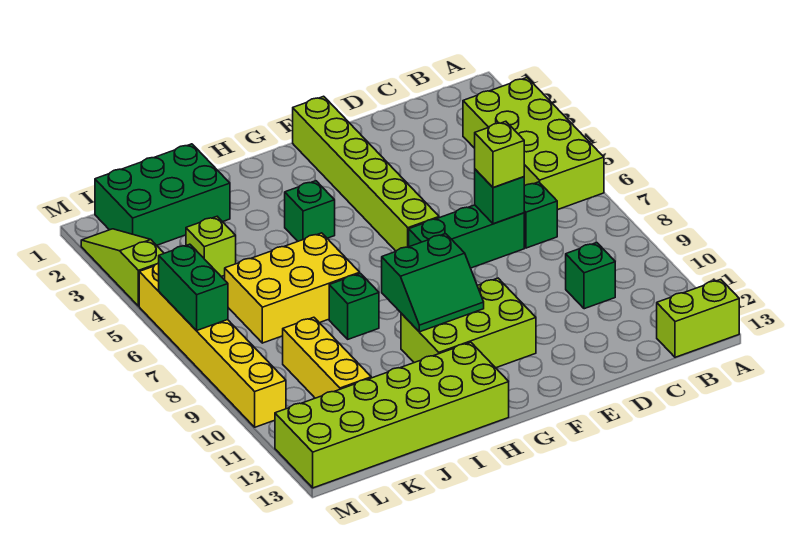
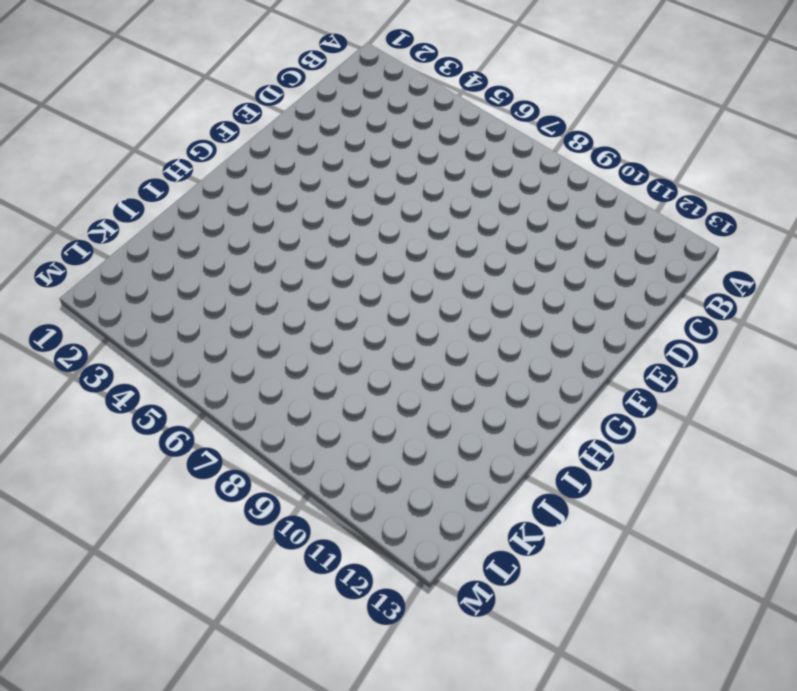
none -> lime brick A3:B6 level 1
none -> lime brick A13:B13 level 1
none -> green brick C7 level 1

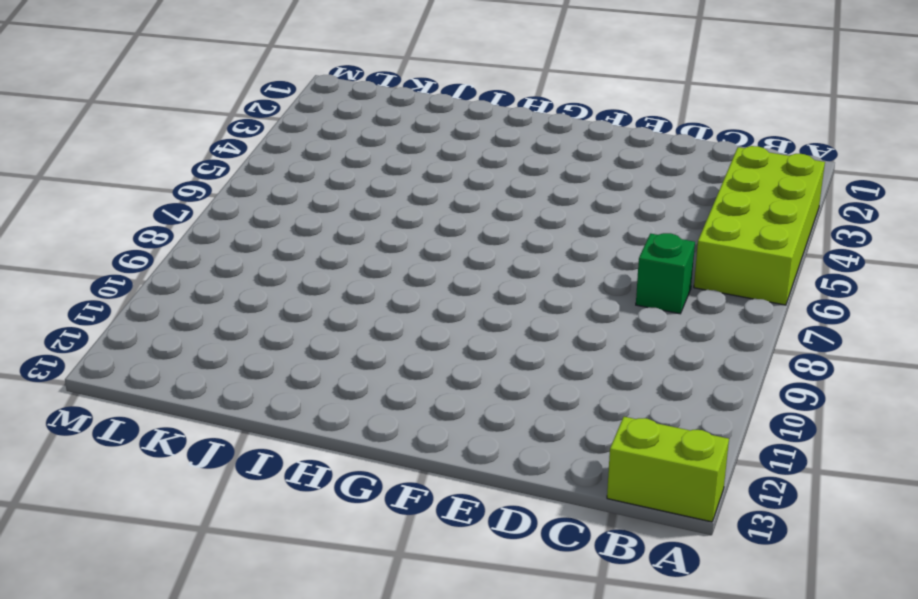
none -> green brick C10 level 1
none -> green brick D7:F7 level 1
none -> lime brick F1:F6 level 1

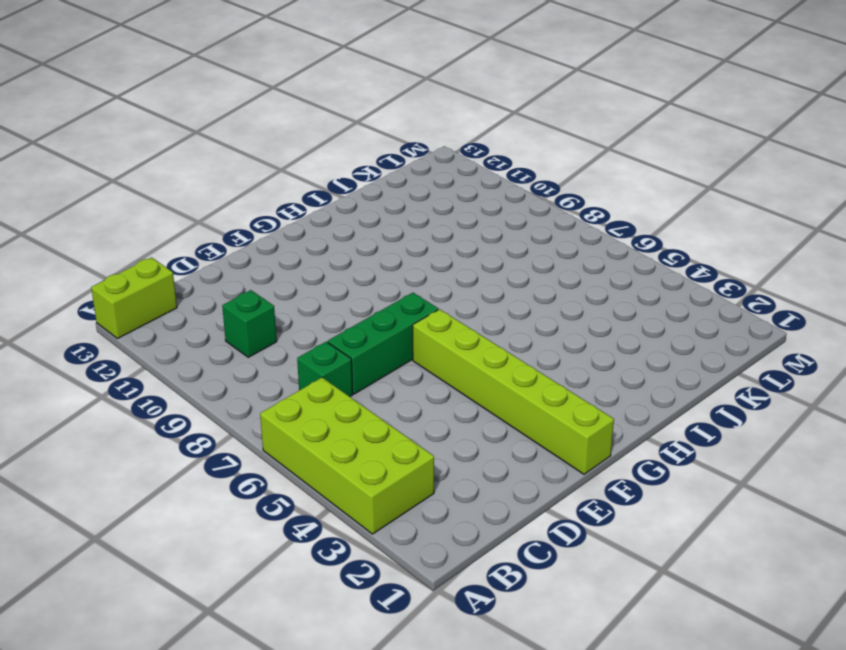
none -> lime brick F10:H11 level 1
none -> green brick H4 level 1
none -> lime brick H12:M13 level 1

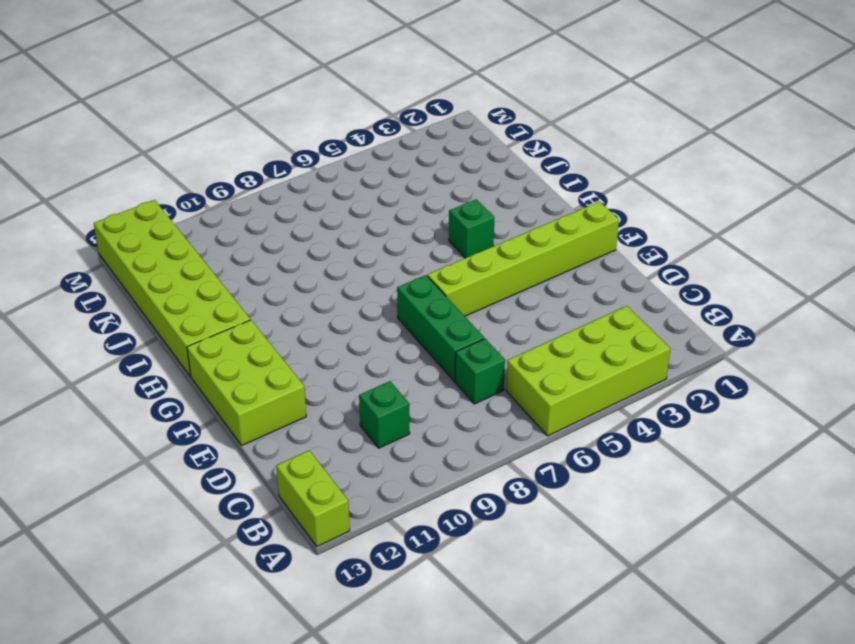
lime brick E12:G13 level 1 -> lime brick F10:H11 level 1
none -> yellow brick I6:K7 level 1
none -> green brick I8 level 1
none -> green brick J1:L2 level 1

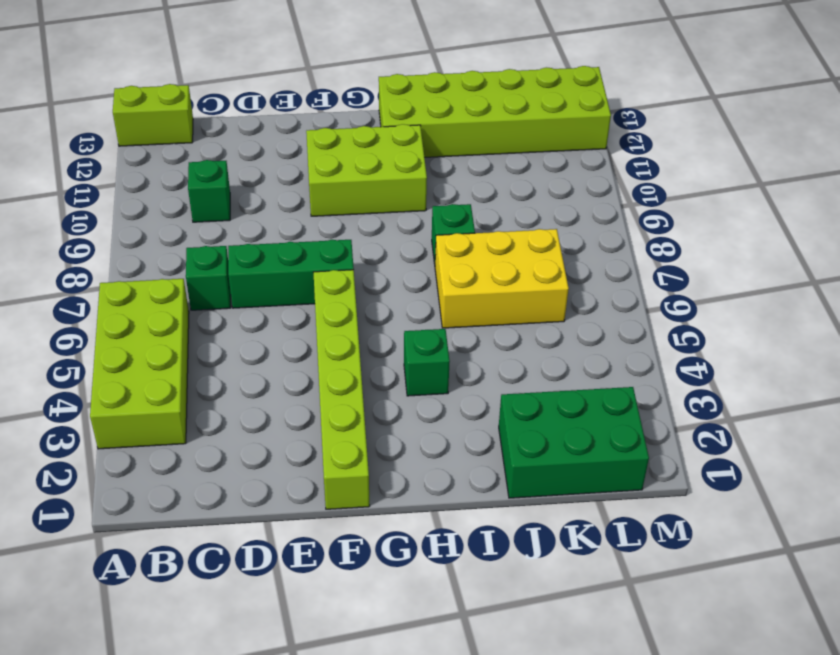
none -> lime brick K4 level 1
none -> yellow brick K9:K11 level 1
none -> lime slope M2:M4 level 1 top 4

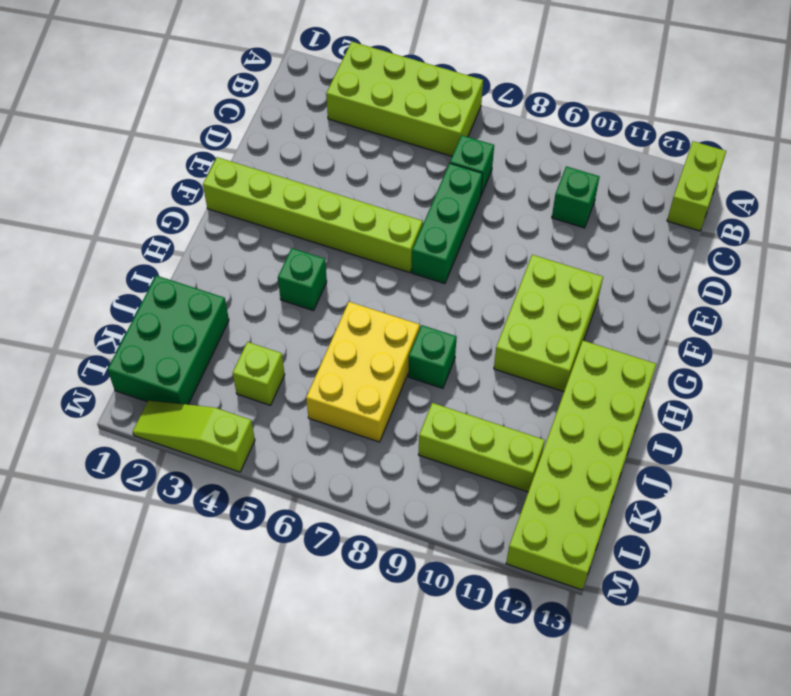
lime brick K9:K11 level 1 -> yellow brick K9:K11 level 1
none -> yellow brick M5:M10 level 1
none -> green brick D7 level 2
none -> green slope G9:H10 level 2 top 9

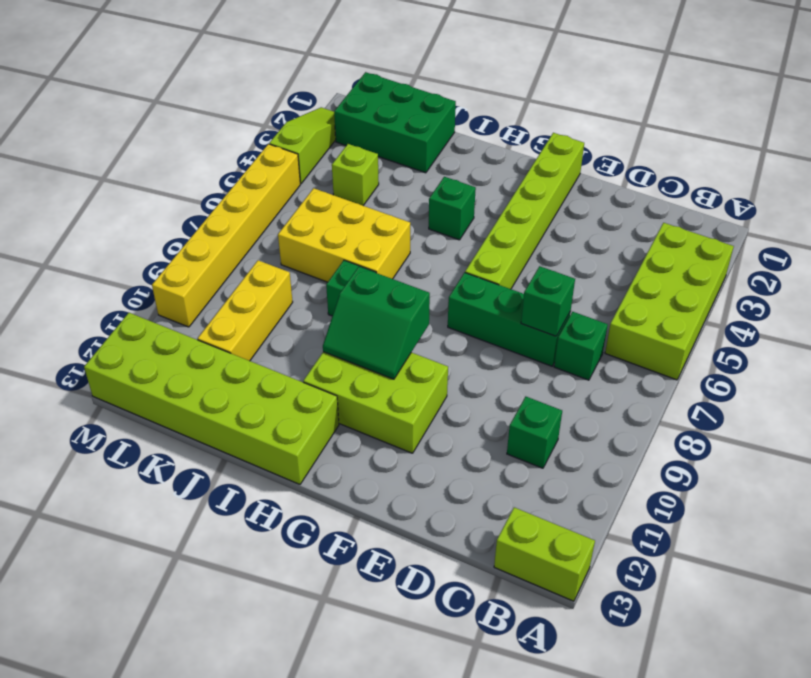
none -> green brick M6:M7 level 2
none -> lime brick D7 level 3

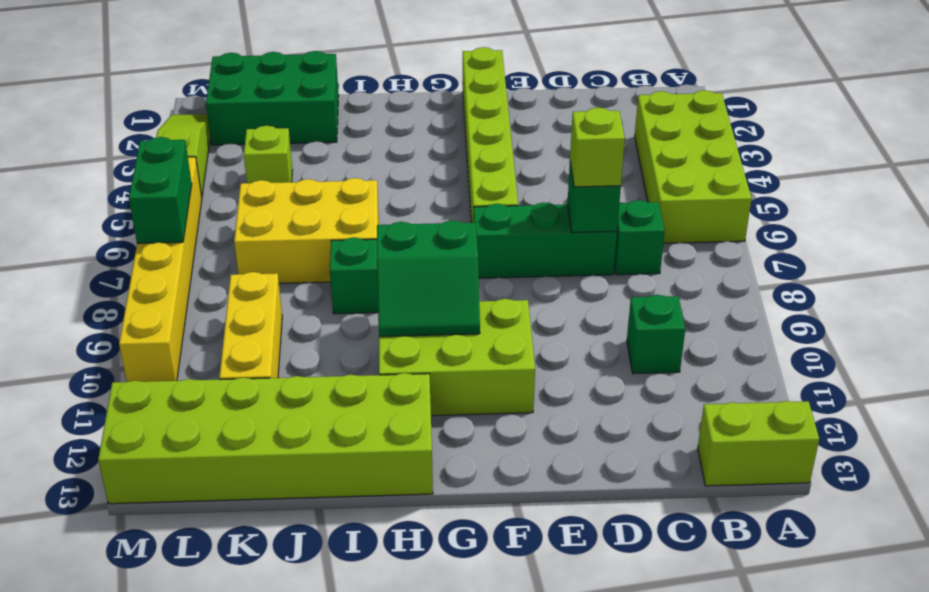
none -> green brick H4 level 1

